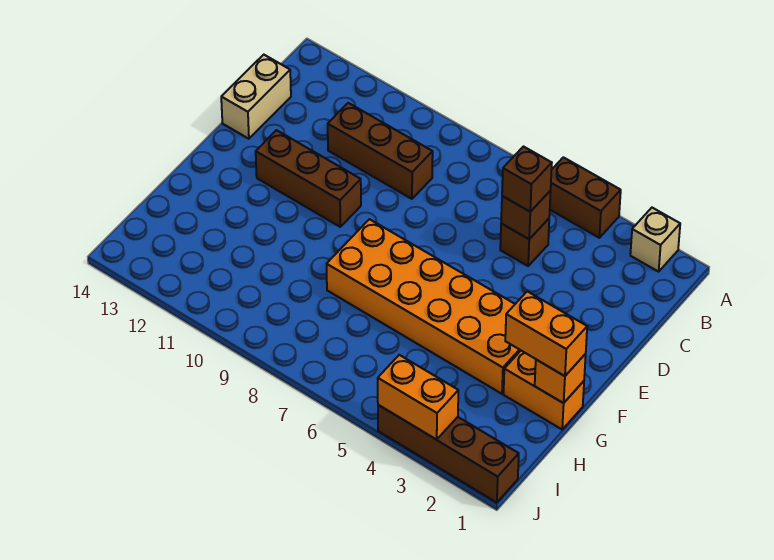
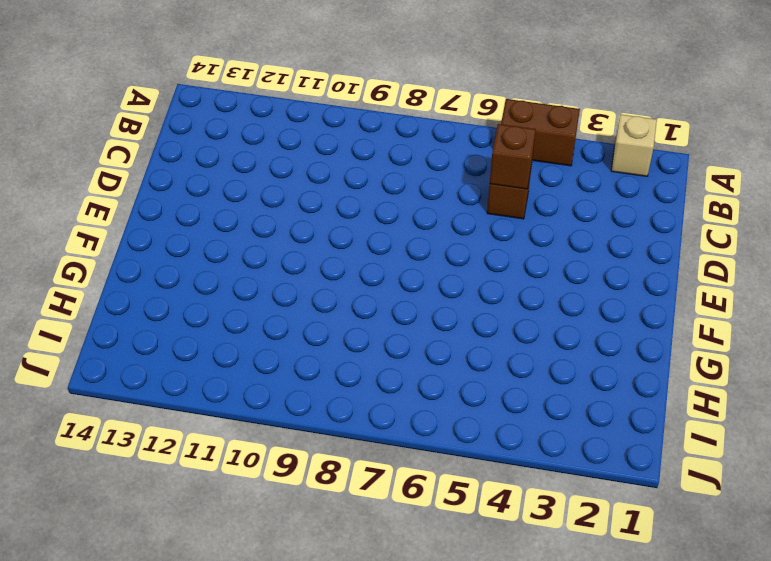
none -> brown brick C9:C11 level 1
none -> tan brick C14:D14 level 1
none -> brown brick E10:E12 level 1

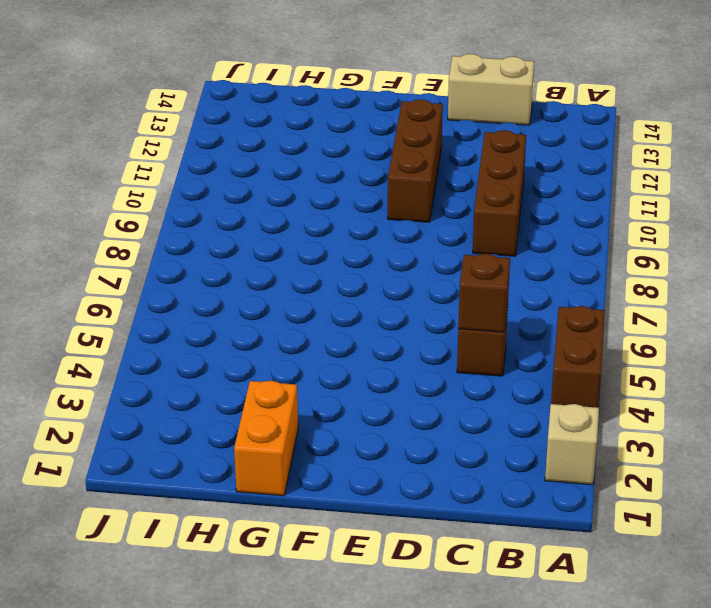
none -> orange brick F3:G8 level 1
none -> brown brick J1:J4 level 1
none -> orange brick G1 level 2

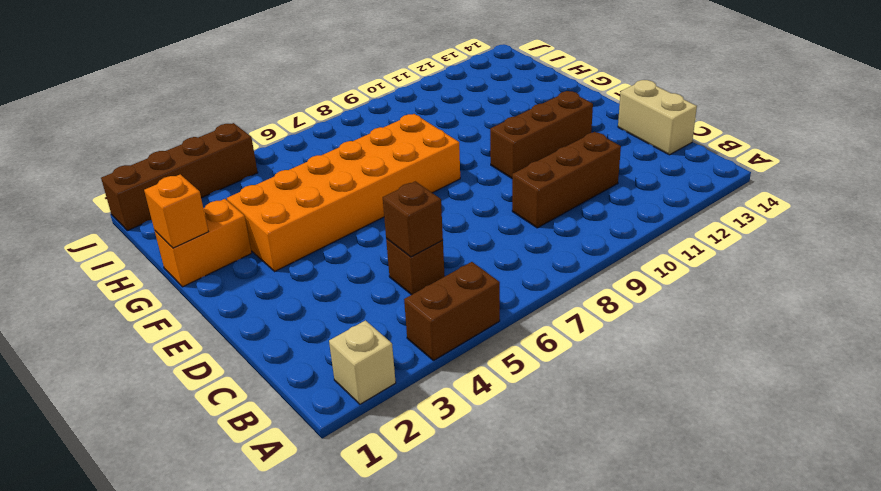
none -> orange brick J3:J4 level 2
none -> brown brick C5 level 3
none -> orange brick G1:G2 level 3

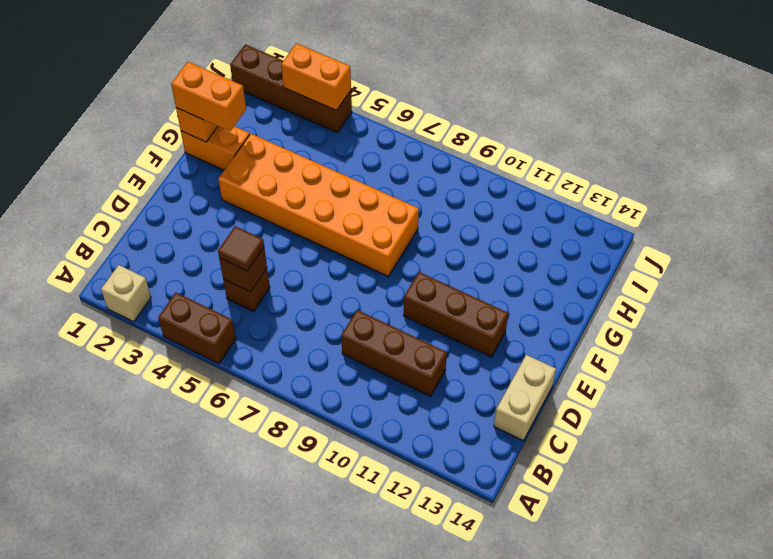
brown tile C5 level 3 -> brown brick C5 level 3

